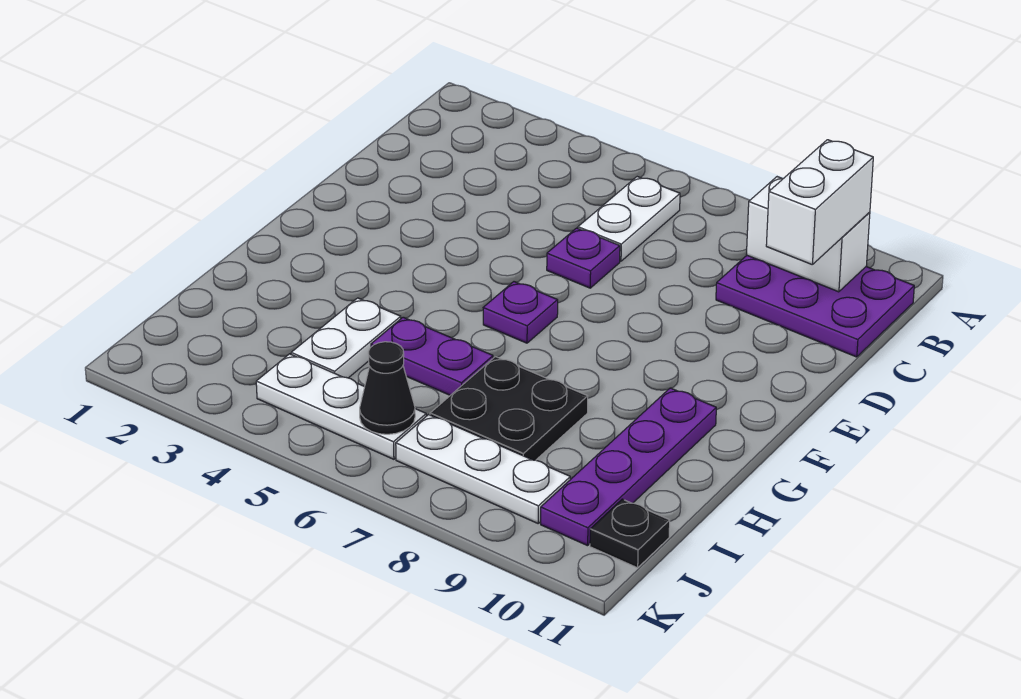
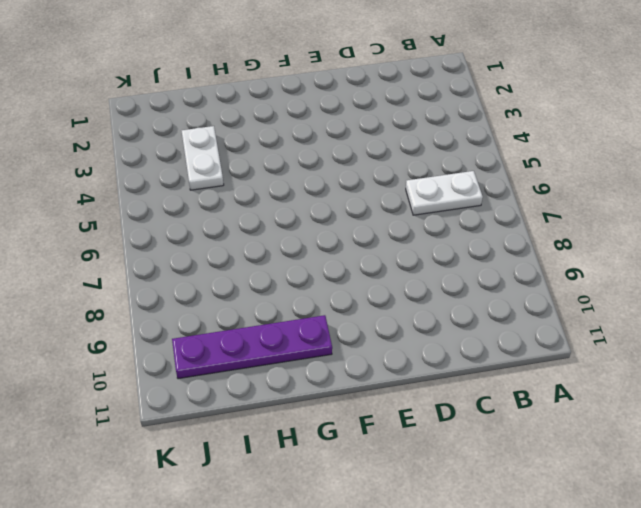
white plate I3:I4 level 1 -> white plate H4:I4 level 1
none -> purple plate B9:C11 level 1
none -> purple plate D6 level 1
none -> purple plate F6 level 1

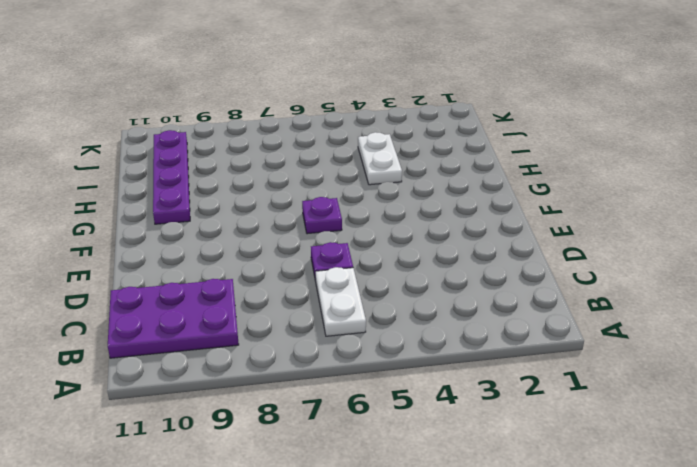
none -> purple plate H5:H6 level 1
none -> black plate H7:I8 level 1
none -> white plate J4:J6 level 1

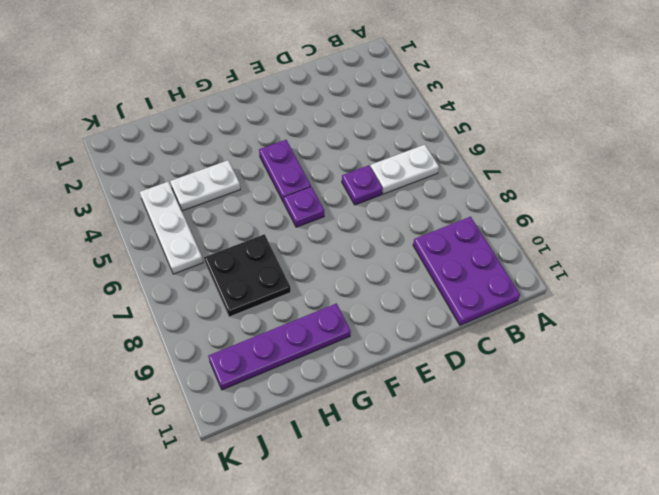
purple plate F4:F5 level 1 -> purple plate H5:H6 level 1
none -> white plate J7:J9 level 1
none -> black plate J11 level 1
none -> white brick B9:B10 level 2

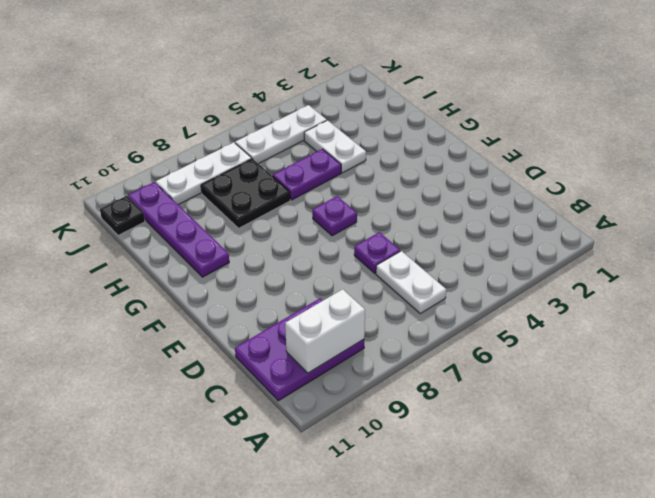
none -> black cone J6 level 2
none -> white brick B10:C10 level 3

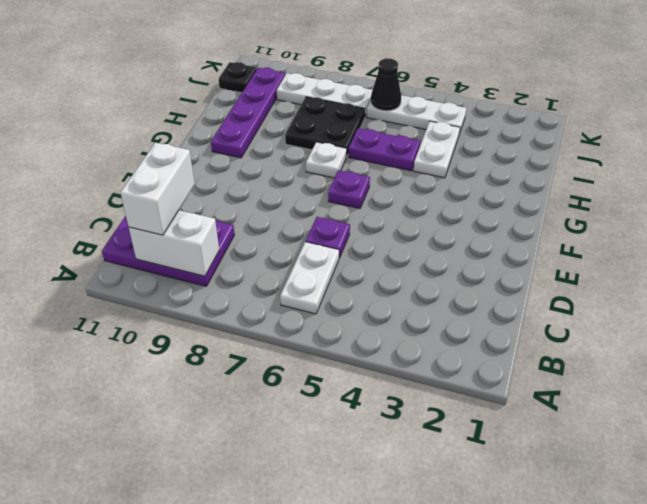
white plate G7 level 1 -> none

